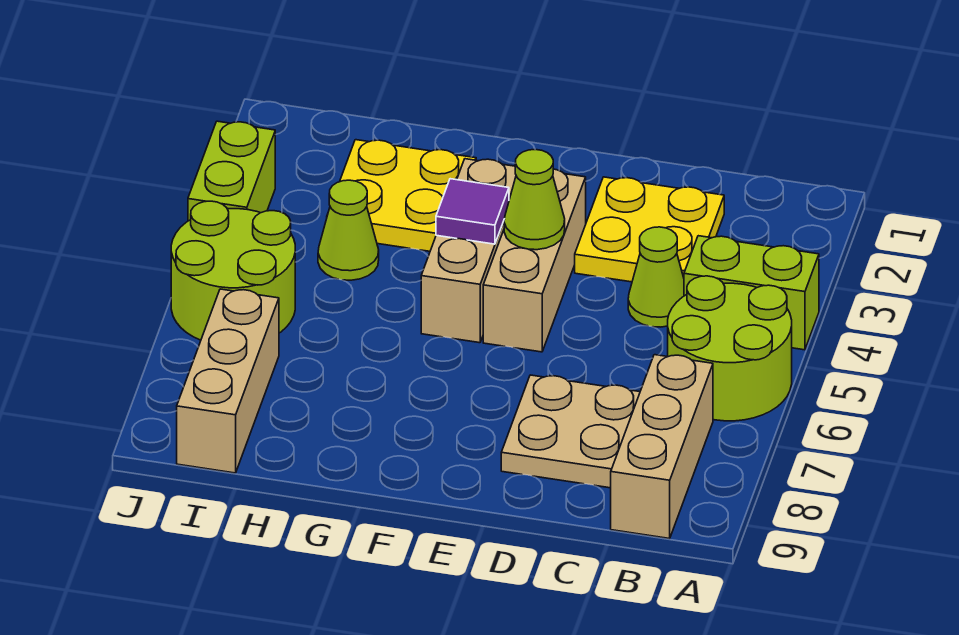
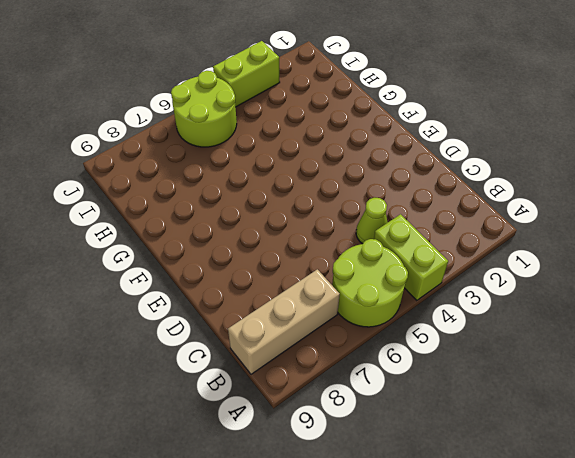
none -> yellow plate C2:D3 level 1
none -> tan plate C7:D8 level 1
none -> tan brick E3:E5 level 1

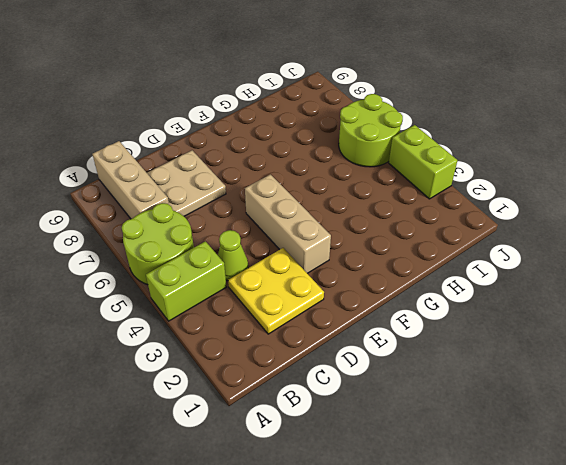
none -> tan brick F3:F5 level 1
none -> yellow plate G2:H3 level 1
none -> lime cone H4 level 1

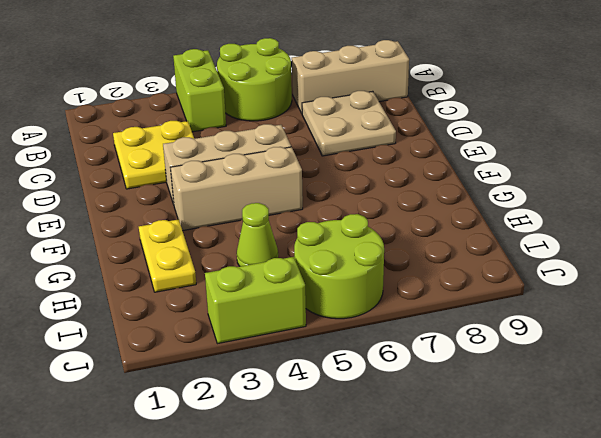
yellow plate G2:H2 level 1 -> yellow plate G2:H3 level 1
none -> lime cone C4 level 1
none -> tan brick I7:I9 level 1
none -> lime cone E4 level 2

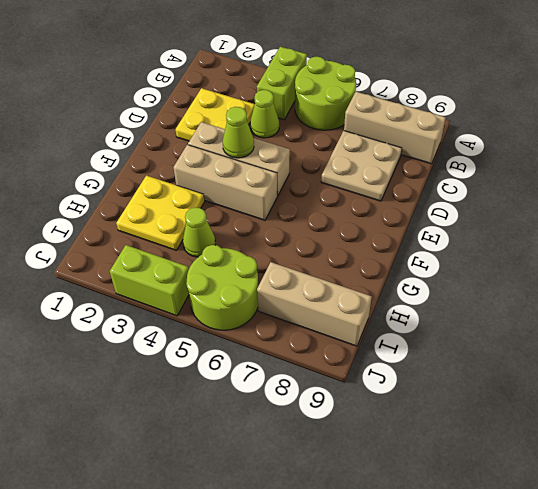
none -> purple tile F4 level 2

